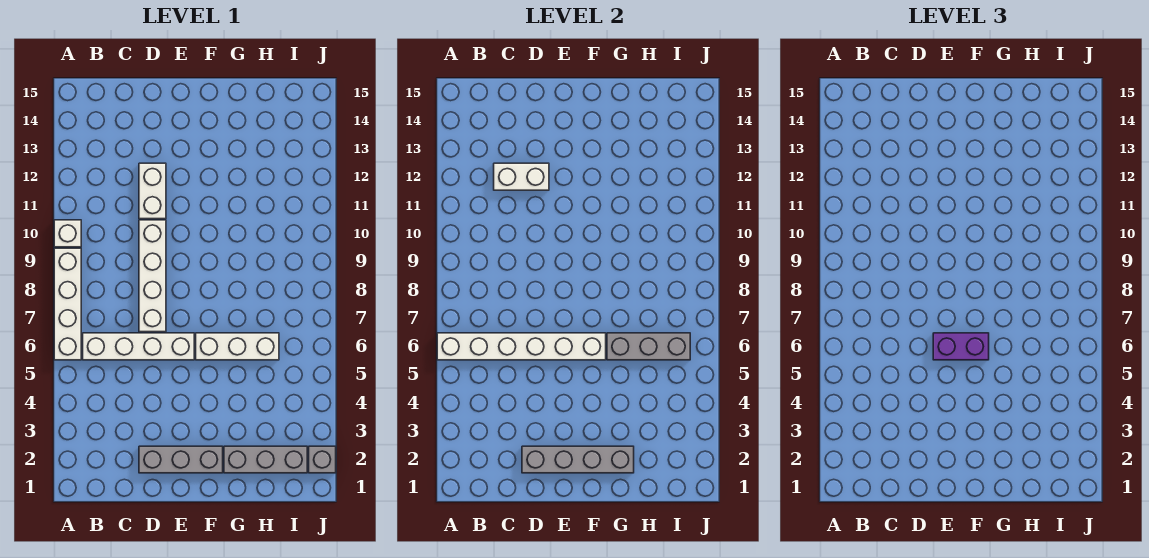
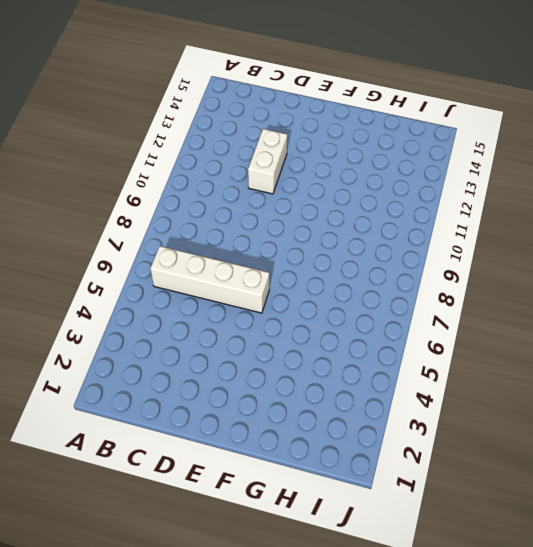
none -> white brick A6:A9 level 1
none -> white brick A10 level 1
none -> grey brick D2:F2 level 1

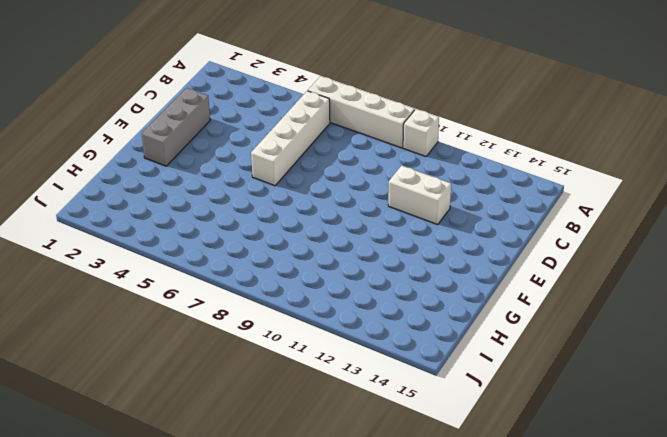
none -> white brick D7:D10 level 1
none -> white brick F6:H6 level 1
none -> grey brick G2:I2 level 1

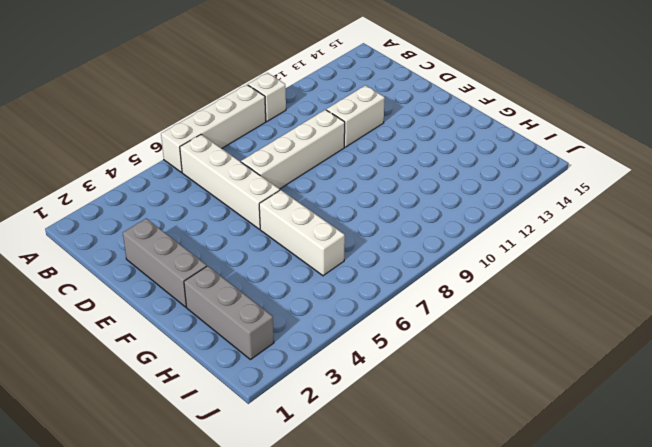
none -> grey brick J2 level 1
none -> white brick A6:F6 level 2
none -> white brick C12:D12 level 2

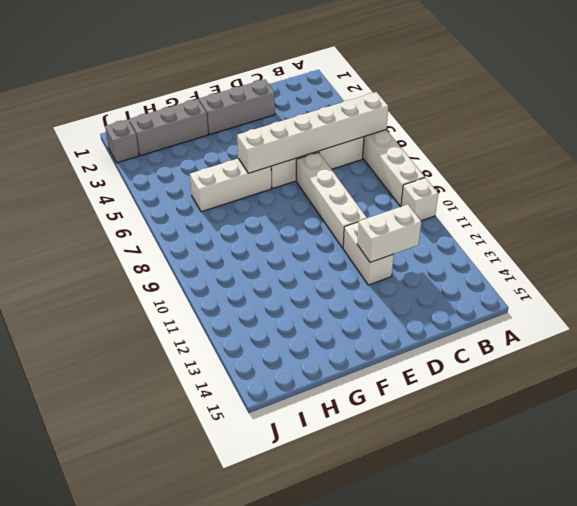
none -> grey brick D2:G2 level 2
none -> grey brick G6:I6 level 2
none -> purple brick E6:F6 level 3

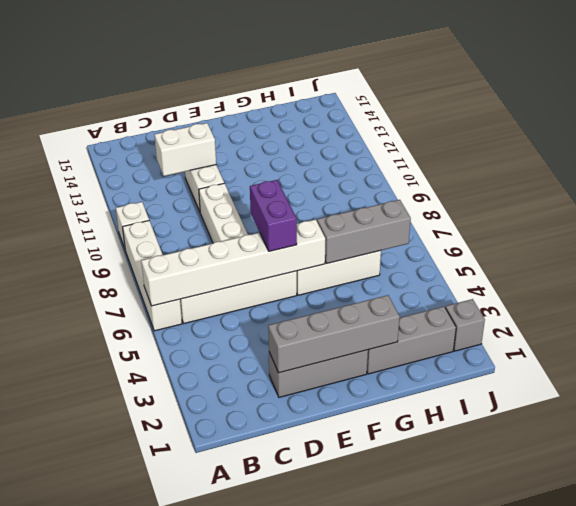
purple brick E6:E7 level 3 -> purple brick E6:F6 level 3

